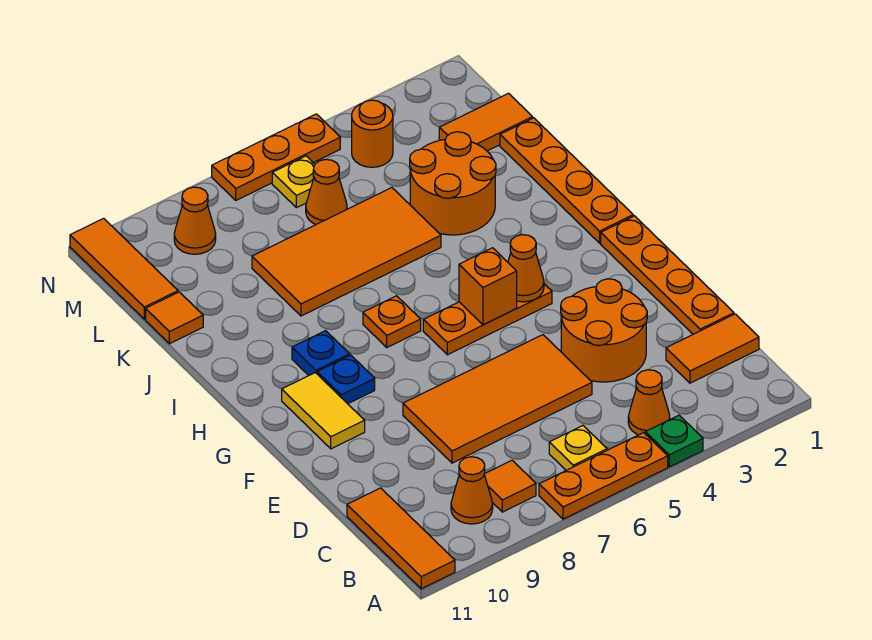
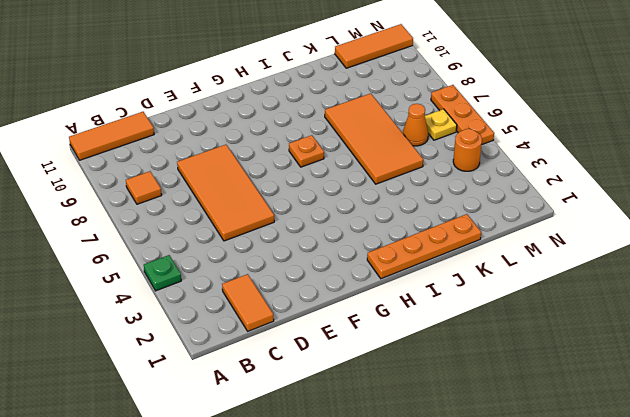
none -> orange plate A5:A7 level 1
none -> orange cone B4 level 1
none -> yellow plate B6 level 1

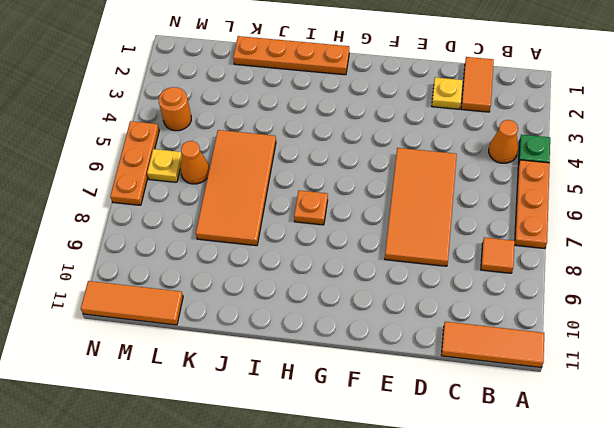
yellow plate D2 level 1 -> yellow plate B6 level 1
none -> orange cone B9 level 1
none -> orange plate D1:G1 level 1
none -> orange round brick D3:E4 level 1

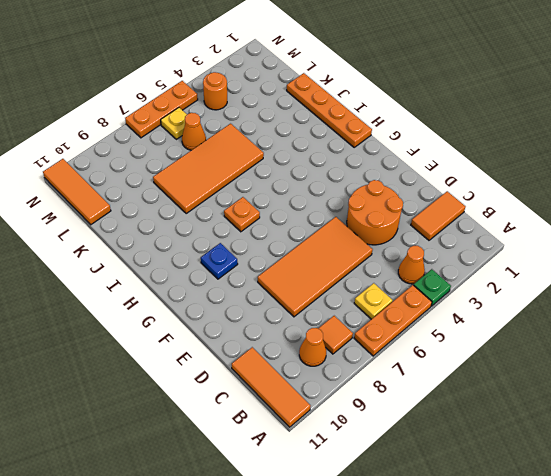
none -> orange plate D1:G1 level 1
none -> yellow tile F10:G10 level 1
none -> orange plate G4:G6 level 1

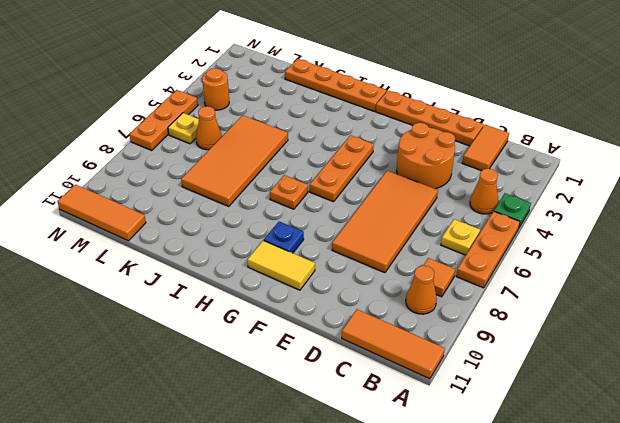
none -> blue plate H9 level 1
none -> orange round brick J3:K4 level 1
none -> orange tile K11 level 1

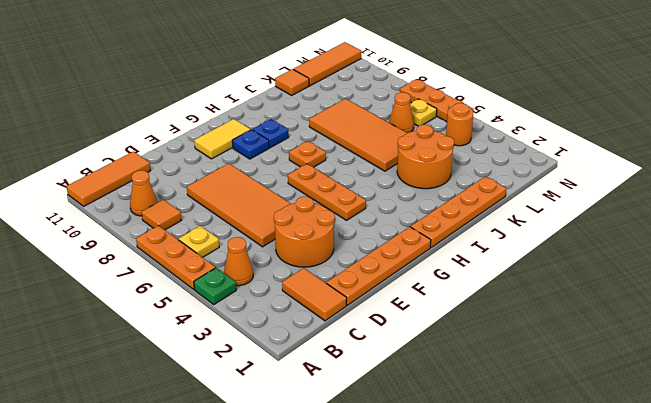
none -> orange tile L1:L2 level 1
none -> orange cone M9 level 1
none -> orange cone G4 level 2

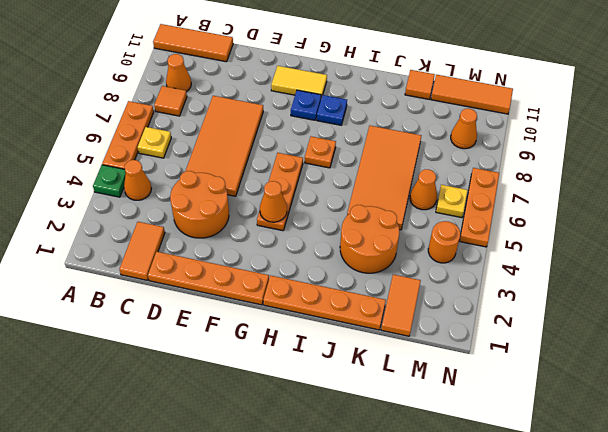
none -> orange brick G5 level 2

